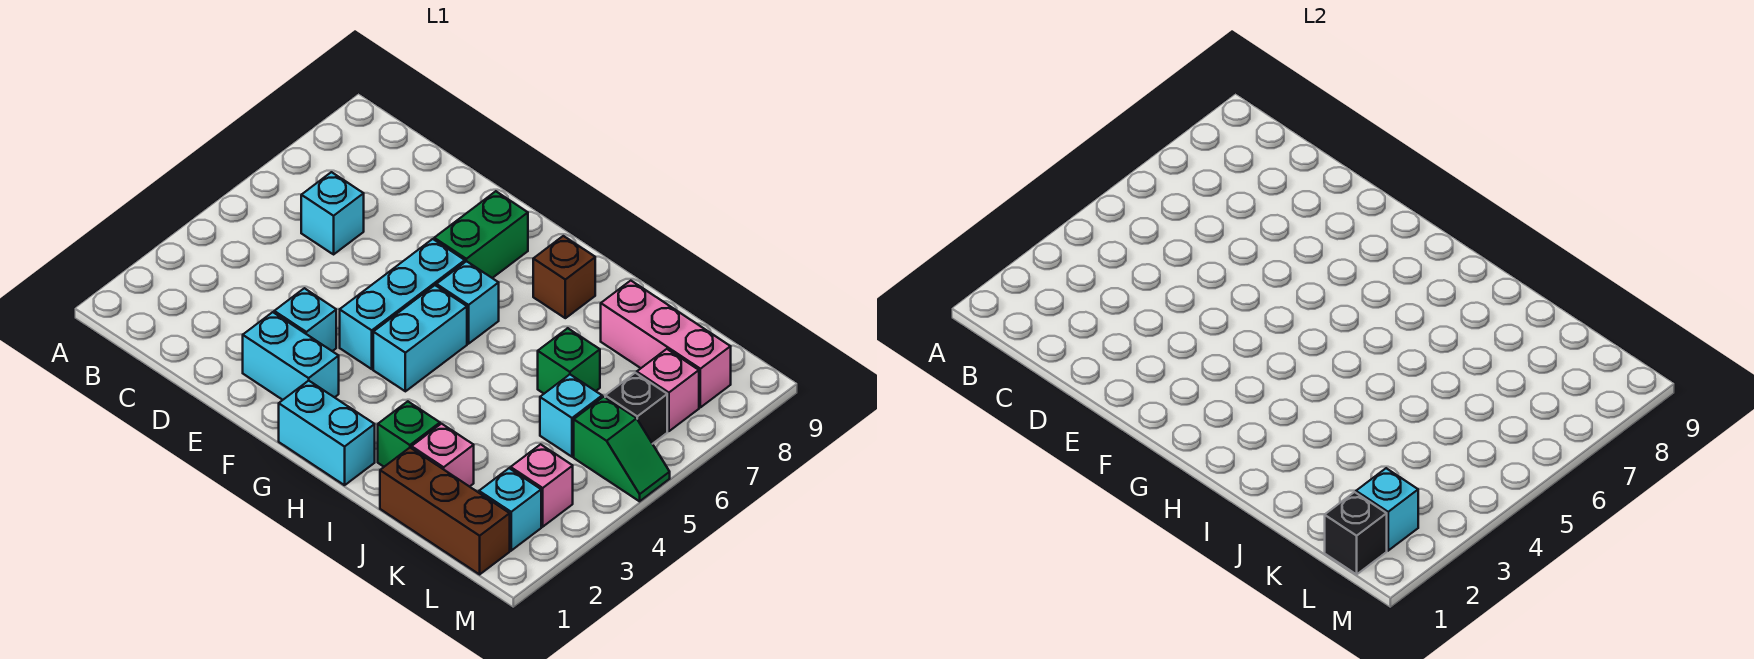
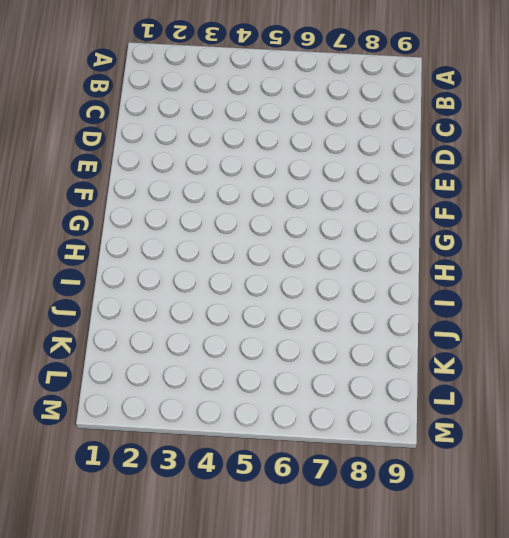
none -> cyan brick C6 level 1
none -> cyan brick E2:F2 level 1
none -> cyan brick E3 level 1

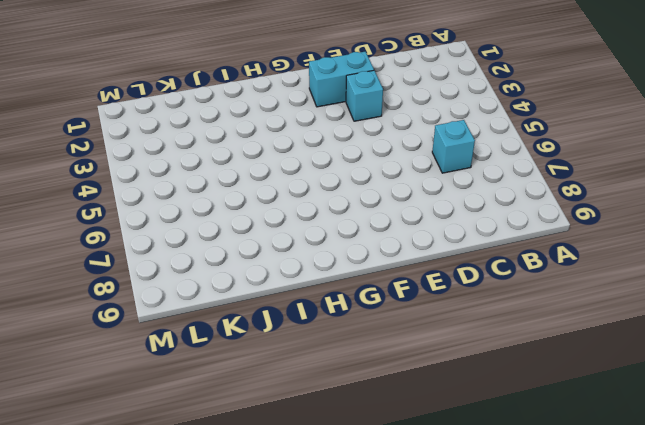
none -> cyan brick F4:F6 level 1
none -> green brick F7:F8 level 1
none -> cyan brick G1:H1 level 1

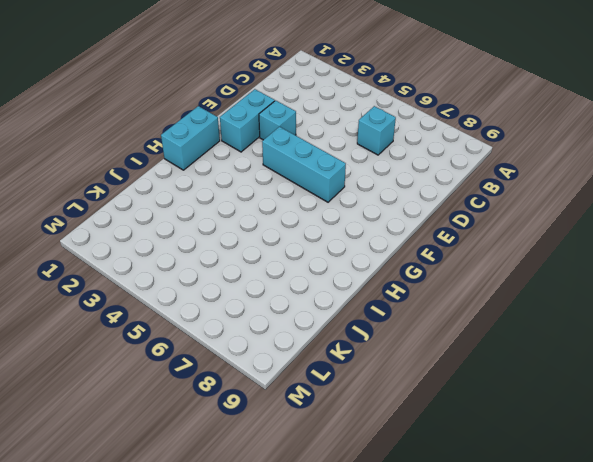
none -> green brick F7:F8 level 1
none -> cyan brick G4:G5 level 1
none -> cyan brick G6 level 1

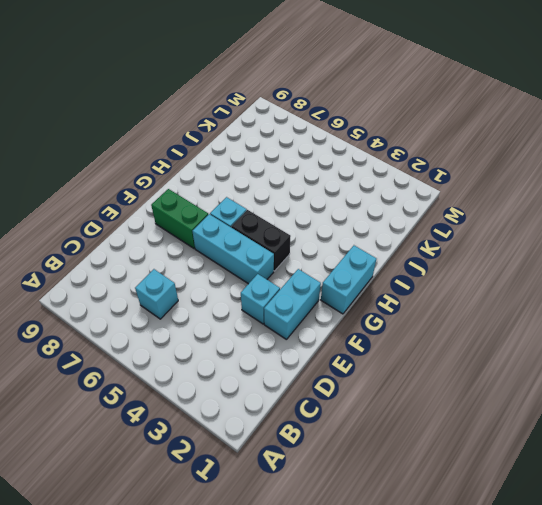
black brick G4:G5 level 1 -> cyan brick G4:G5 level 1
none -> brown brick H8 level 1
none -> green brick I2 level 1
none -> brown brick J1:L1 level 1

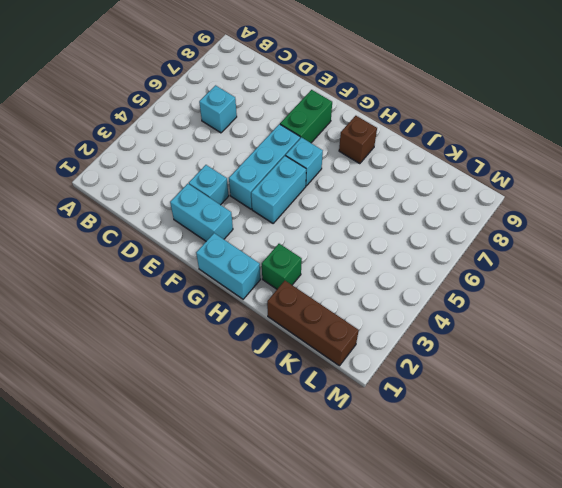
none -> pink brick J2 level 1
none -> green brick J6 level 1
none -> pink brick J8:L8 level 1

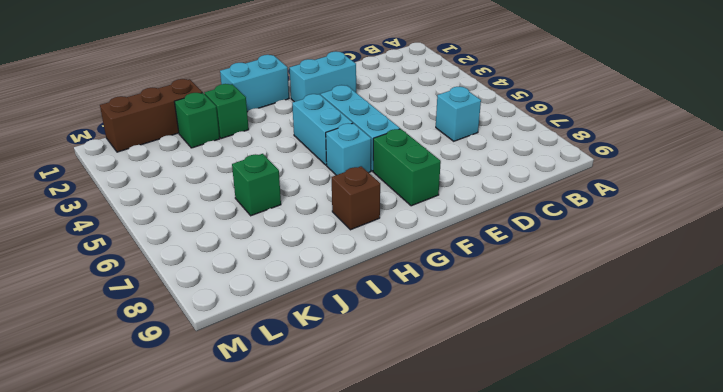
green brick J2 level 1 -> pink brick J2 level 1
none -> cyan brick E3 level 1
none -> pink brick J8:L8 level 1
none -> cyan brick K5 level 1

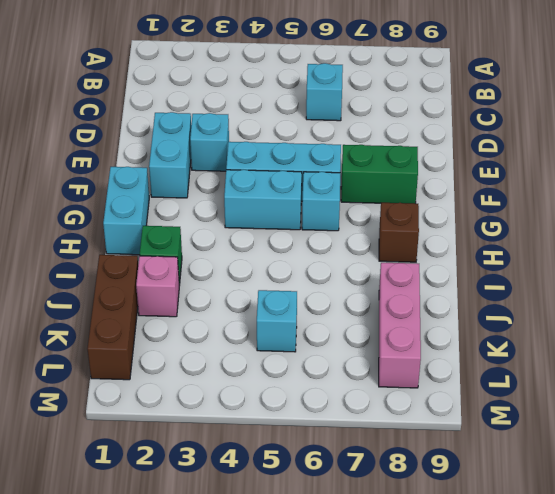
none -> green brick J6 level 1
none -> cyan brick L2 level 1
none -> pink brick L3 level 1

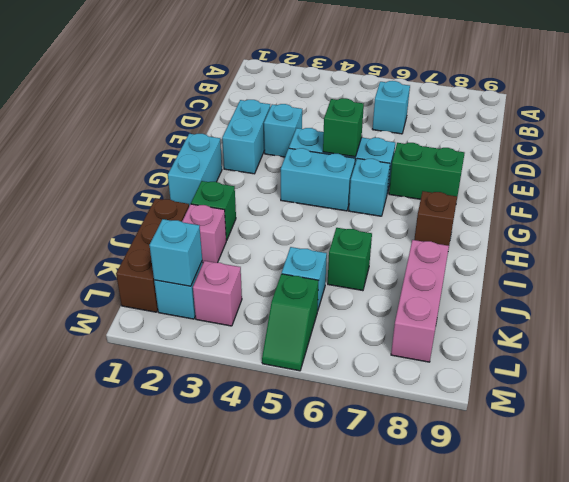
green brick F5 level 2 -> none
none -> black brick L6 level 1
none -> pink brick L7 level 1
none -> black brick L1 level 2

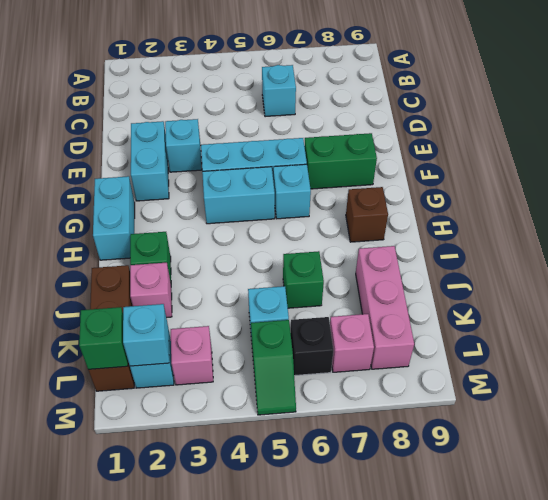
green brick L1 level 2 -> black brick L1 level 2

